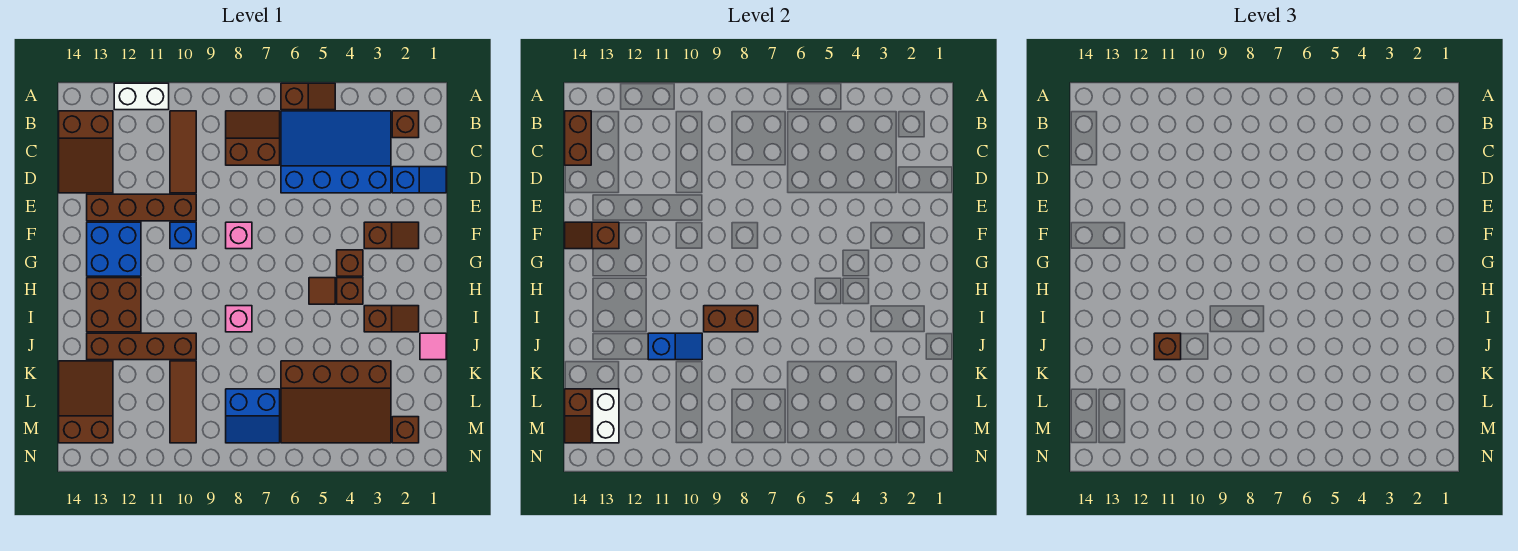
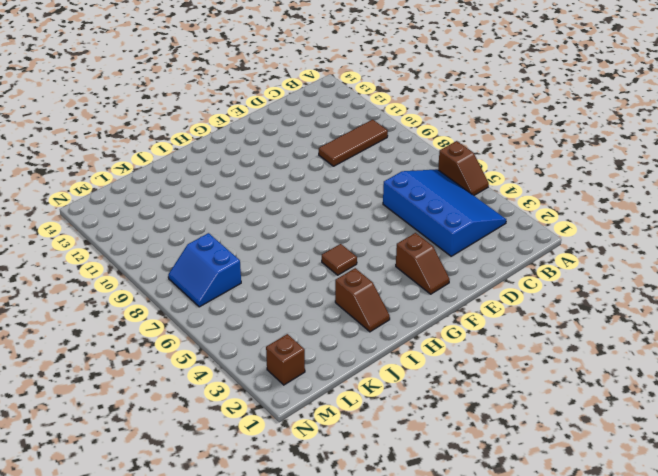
none -> white brick A11:A12 level 1
none -> brown brick B2 level 1
none -> brown slope B7:C8 level 1 top C
none -> brown slope B13:D14 level 1 top B

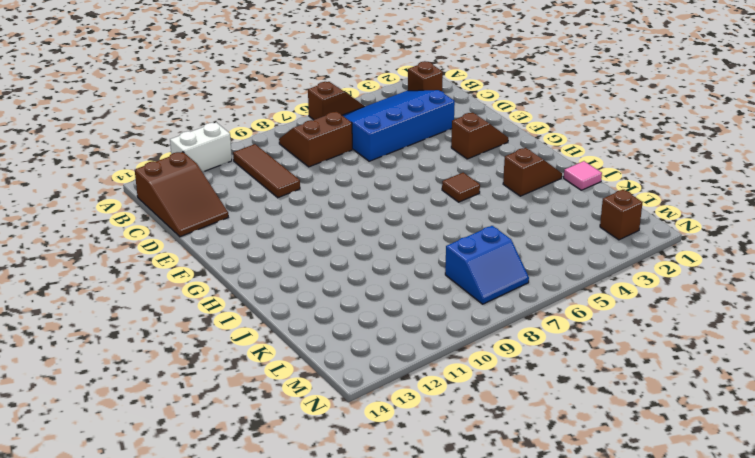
none -> blue slope D1:D2 level 1 top 2
none -> brown brick E10:E13 level 1
none -> pink brick F8 level 1
none -> blue brick F10 level 1

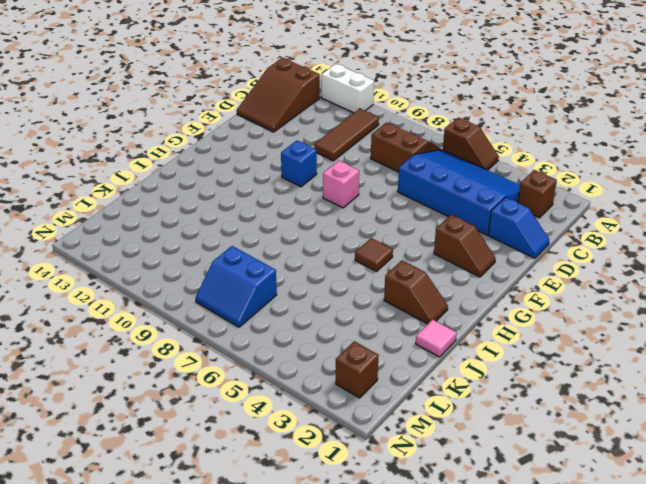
none -> brown brick E10:E13 level 1
none -> blue brick F12:G13 level 1
none -> brown brick G4 level 1
none -> brown brick H4 level 1

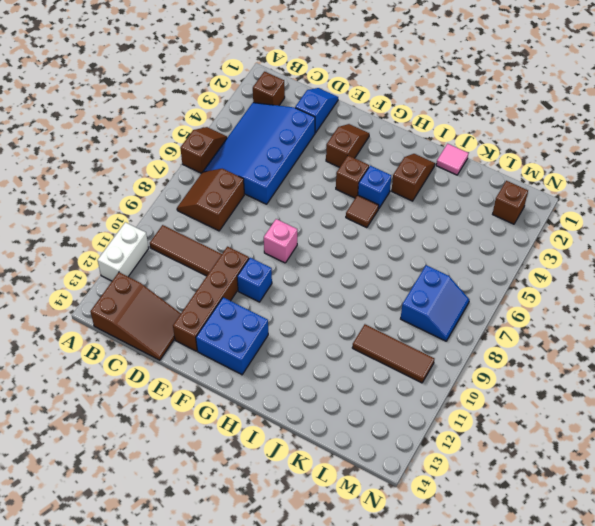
blue brick H4 level 1 -> brown brick H4 level 1
none -> brown brick H12:I13 level 1
none -> pink brick I8 level 1
none -> brown brick J10:J13 level 1
none -> brown slope K3:M6 level 1 top K

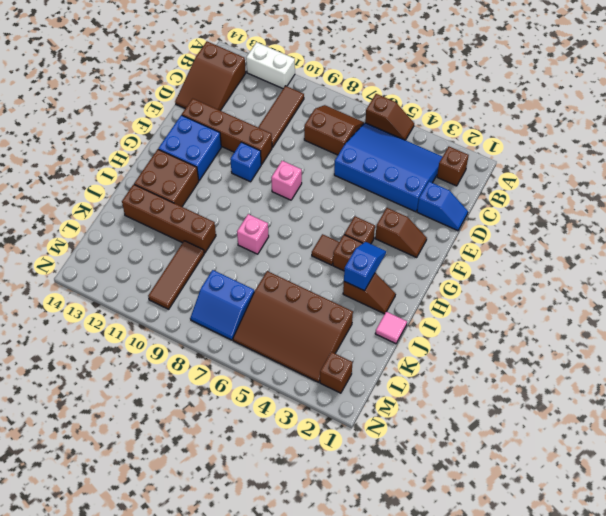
blue slope H3:I3 level 2 top I -> blue slope J10:J11 level 2 top 11
none -> brown slope K13:M14 level 1 top M
none -> brown brick B14:C14 level 2
none -> brown slope F13:F14 level 2 top 13
none -> brown brick I8:I9 level 2

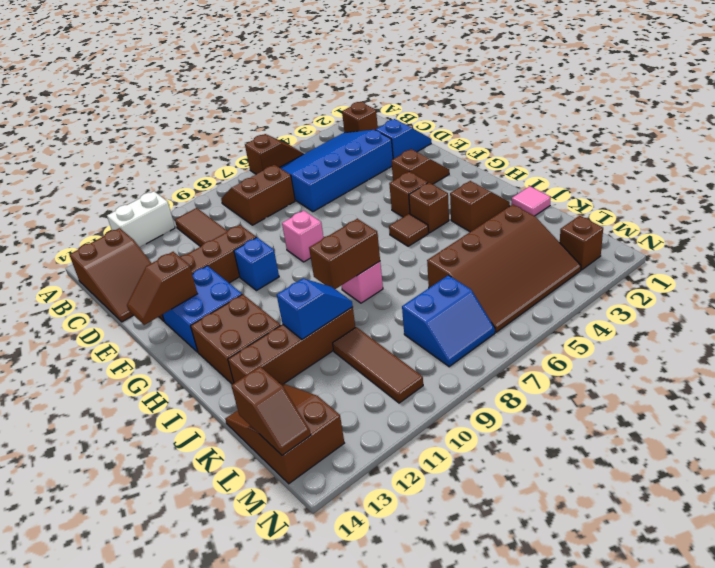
none -> brown brick B14:C14 level 2
none -> white brick L13:M13 level 2
none -> brown brick J11 level 3

